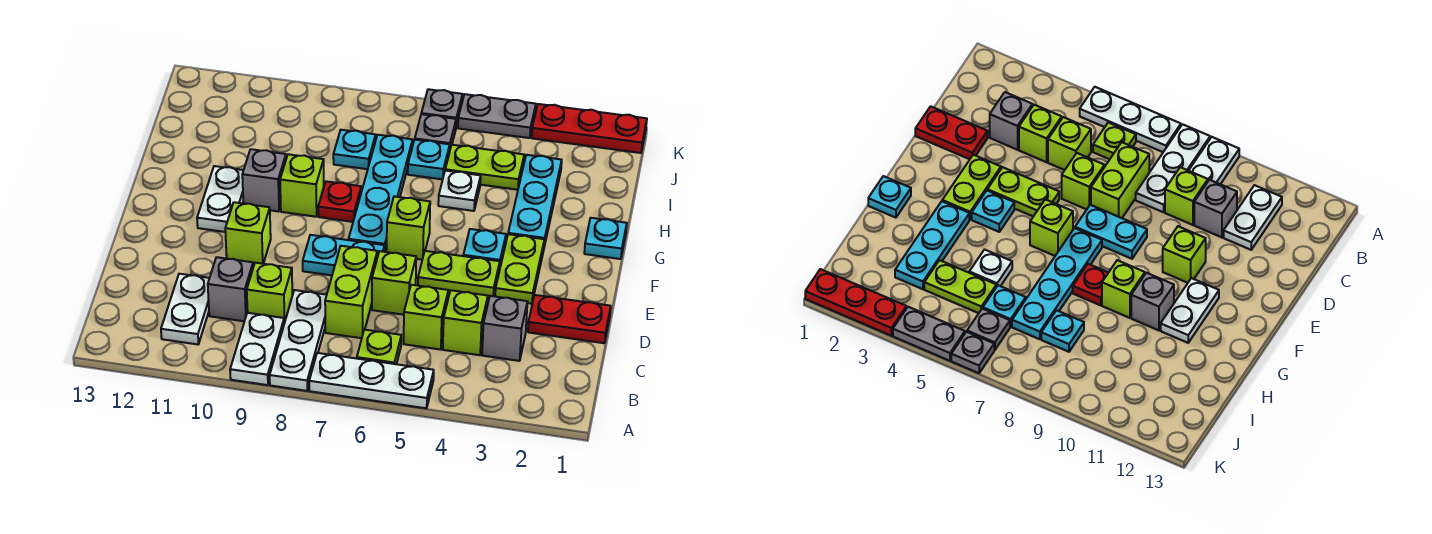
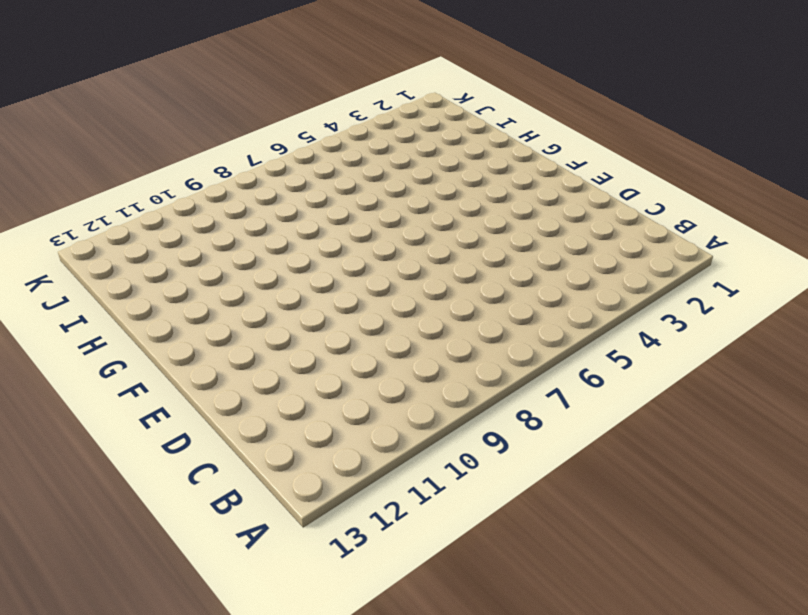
none -> white plate A5:A7 level 1
none -> white plate A8:C8 level 1
none -> white plate A9:B9 level 1
none -> lime plate B6 level 1

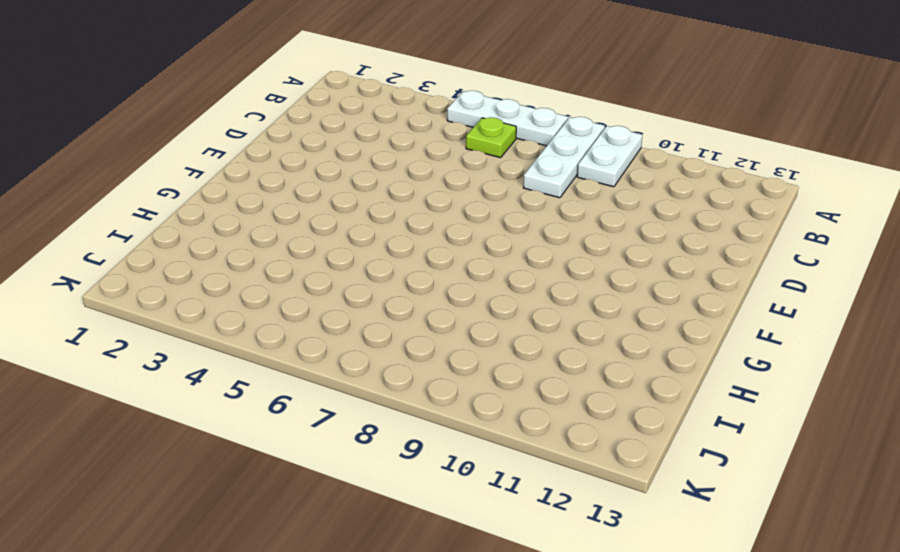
none -> white plate B11:C11 level 1
none -> grey brick C3 level 1
none -> lime brick C4 level 1
none -> lime brick C5 level 1

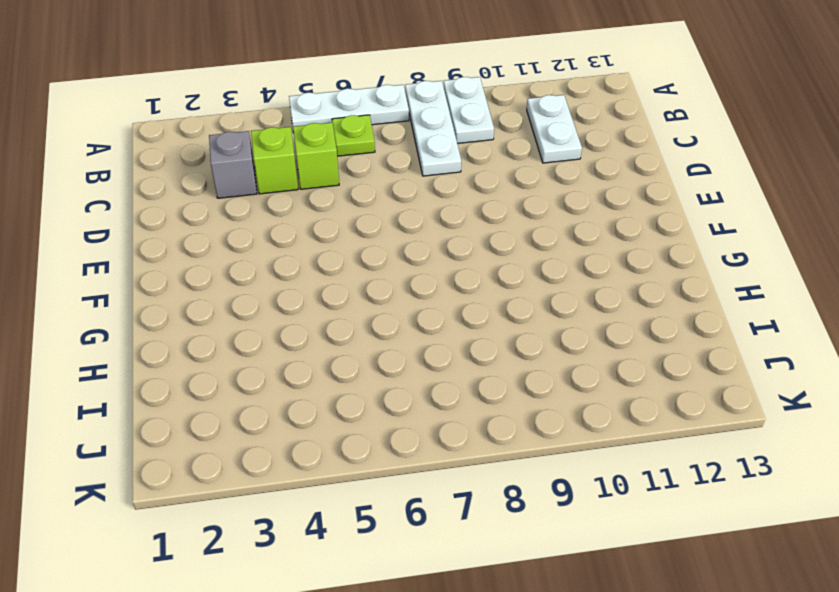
none -> lime brick C7:D7 level 1
none -> lime brick C9 level 1
none -> grey brick C10 level 1
none -> red plate D1:D2 level 1

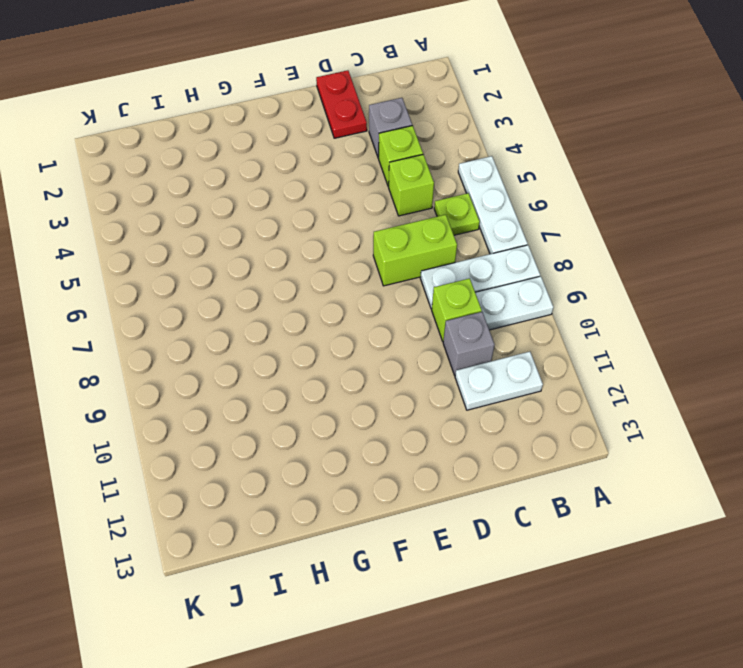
none -> lime brick D6 level 1
none -> lime plate E3:F3 level 1
none -> lime plate E4:E5 level 1
none -> cyan plate E7:E8 level 1

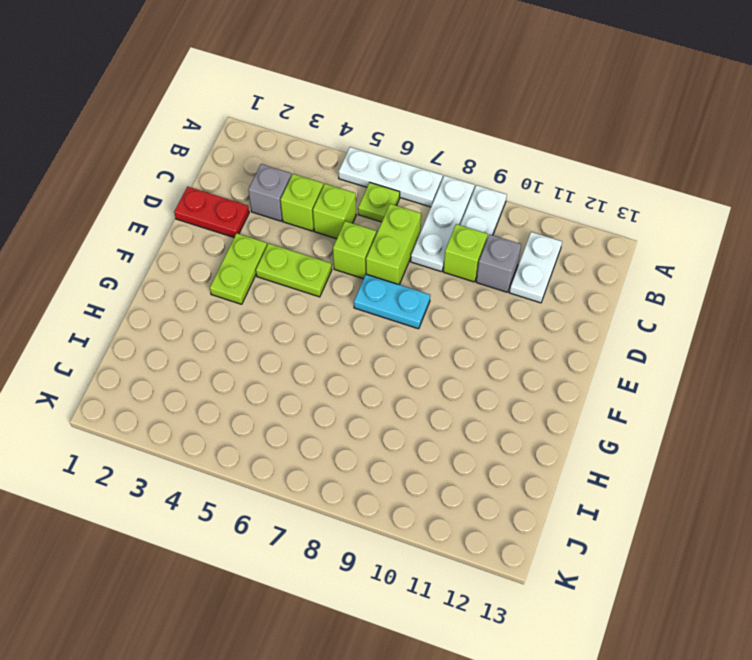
none -> lime brick E10 level 1
none -> cyan plate F4 level 1
none -> lime brick F6 level 1
none -> cyan plate F7:I7 level 1

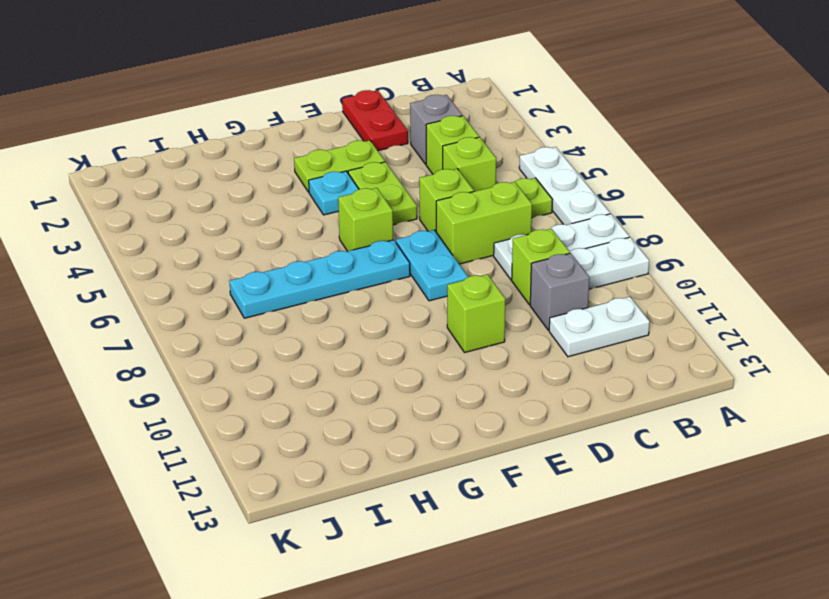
none -> white plate F11:G11 level 1
none -> cyan plate G1 level 1
none -> cyan plate G3:I3 level 1
none -> red plate G8 level 1

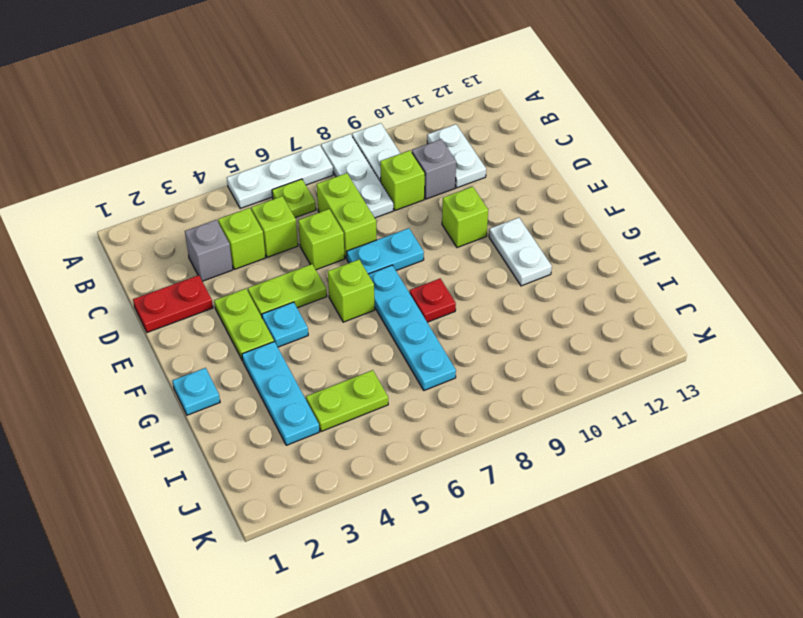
none -> lime brick G9 level 1
none -> grey brick G10 level 1
none -> white plate H5 level 1
none -> cyan plate I6 level 1

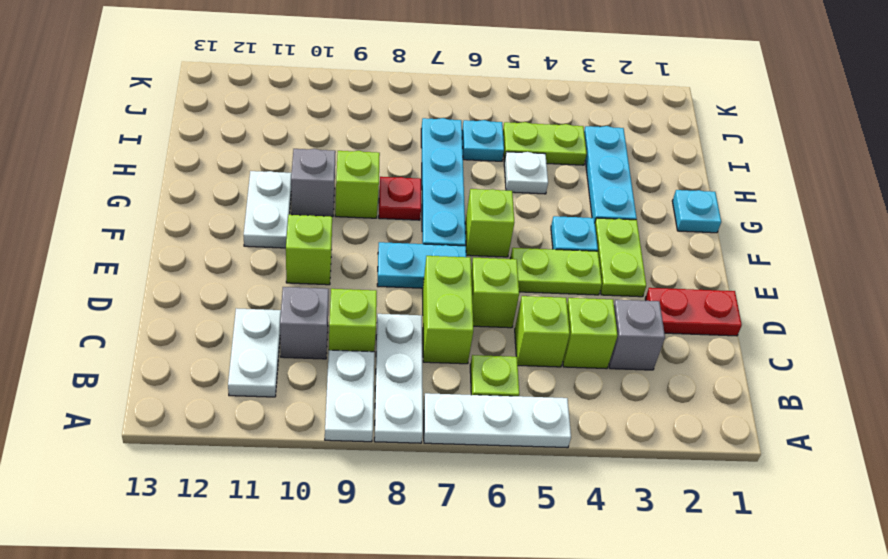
none -> cyan plate I8 level 1
none -> grey plate J6 level 1
none -> red plate K1:K3 level 1
none -> grey plate K4:K5 level 1

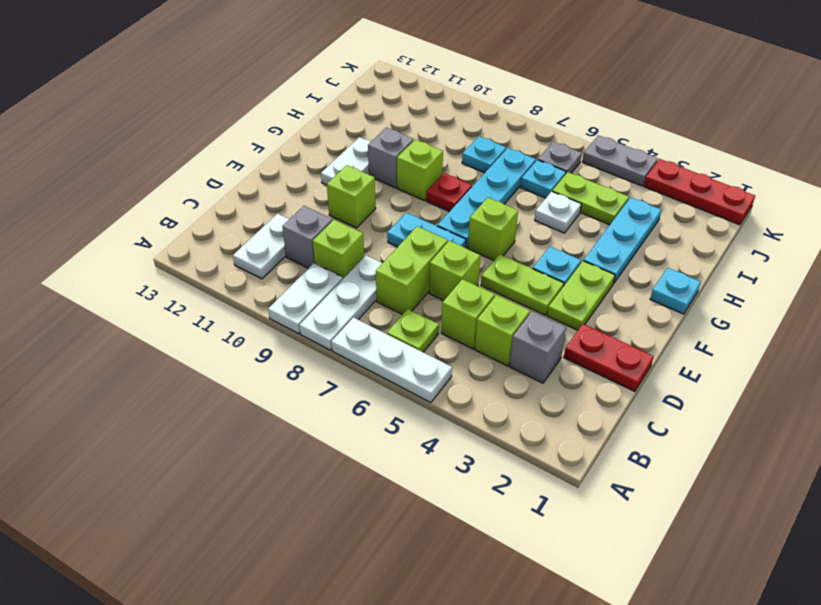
none -> grey plate K6 level 1

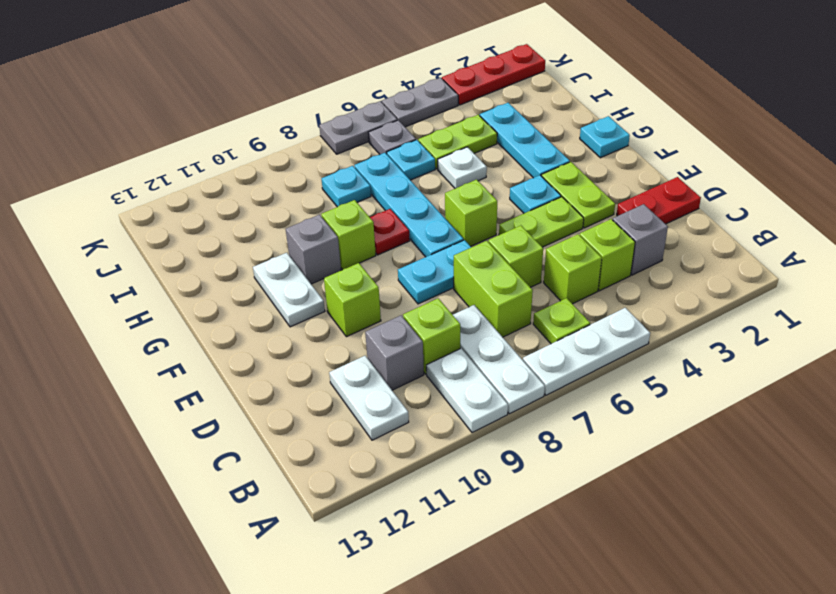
grey plate K6:K7 level 1 -> grey plate K6 level 1

